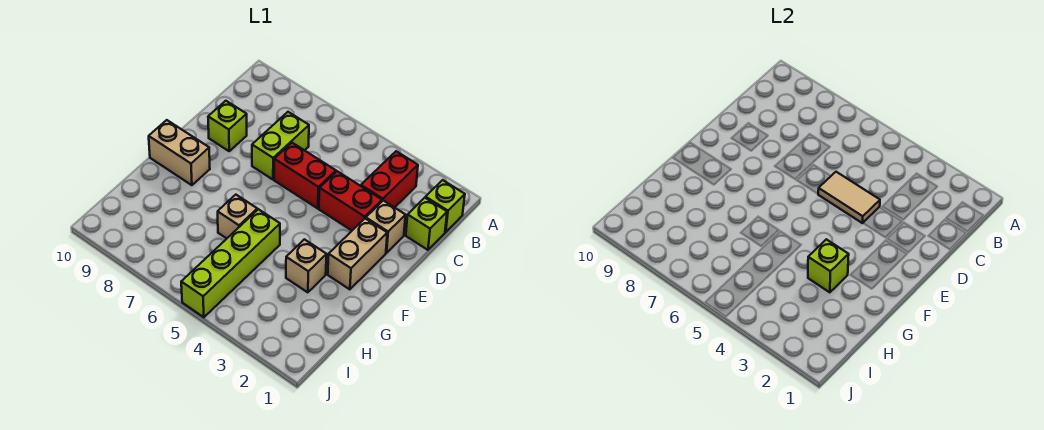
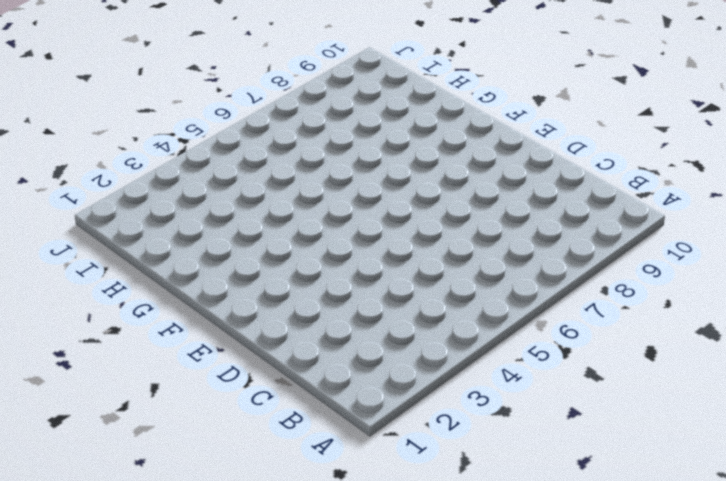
none -> lime brick B1 level 1
none -> red brick B3:C3 level 1
none -> lime brick C1 level 1

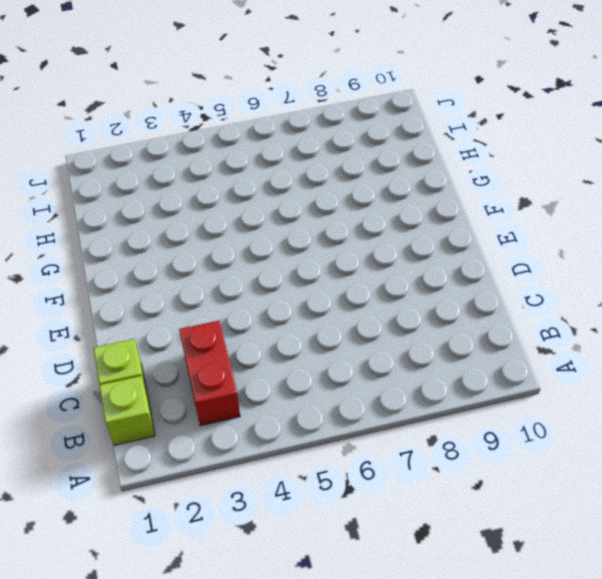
none -> lime brick C7:D7 level 1
none -> tan brick D2 level 1
none -> red brick D3:D4 level 1

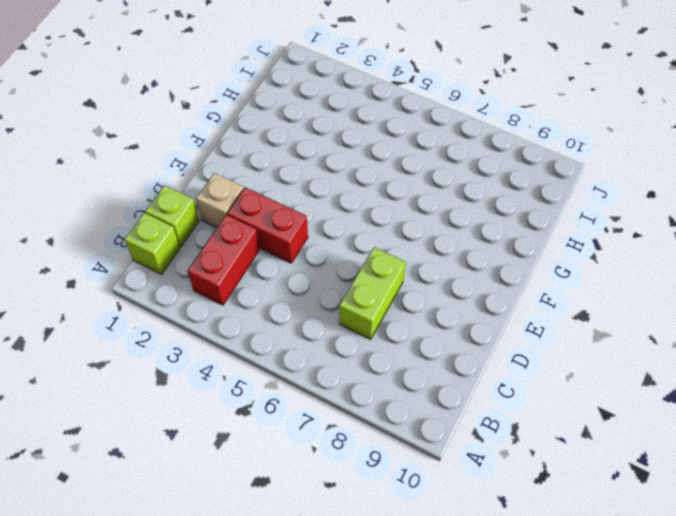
none -> red brick D5:D6 level 1
none -> lime brick D9 level 1
none -> tan brick E2:F2 level 1

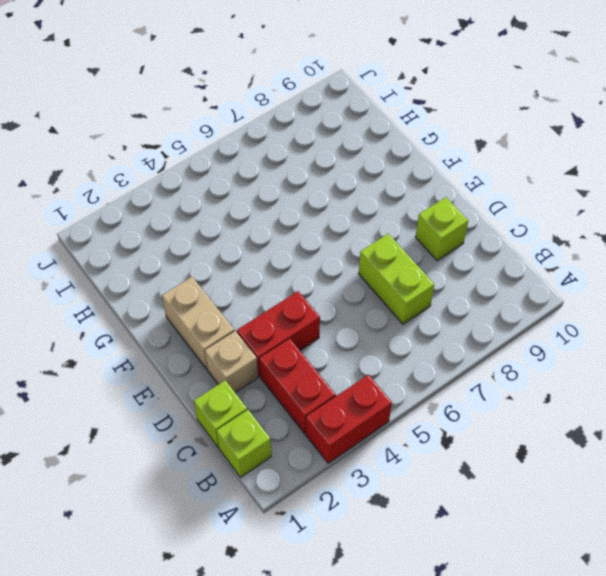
red brick A3:A4 level 1 -> red brick D5:D6 level 1
none -> tan brick F9:F10 level 1
none -> tan brick G3 level 1
none -> lime brick G5:J5 level 1

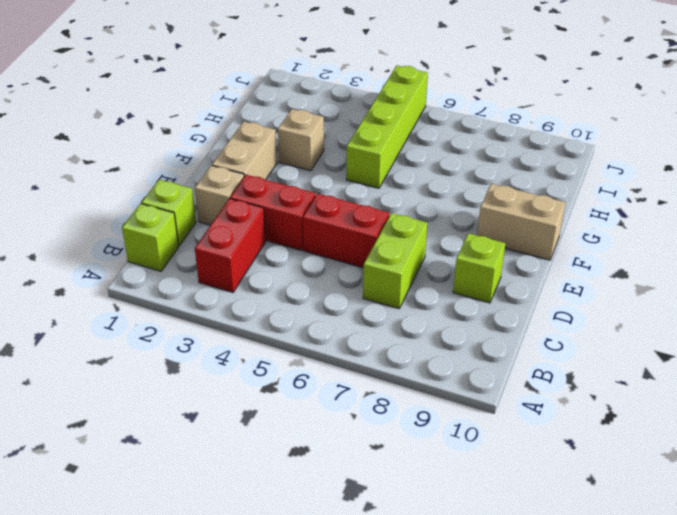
none -> tan brick G6 level 1
none -> tan tile D4:D5 level 2
none -> lime brick G3 level 2

